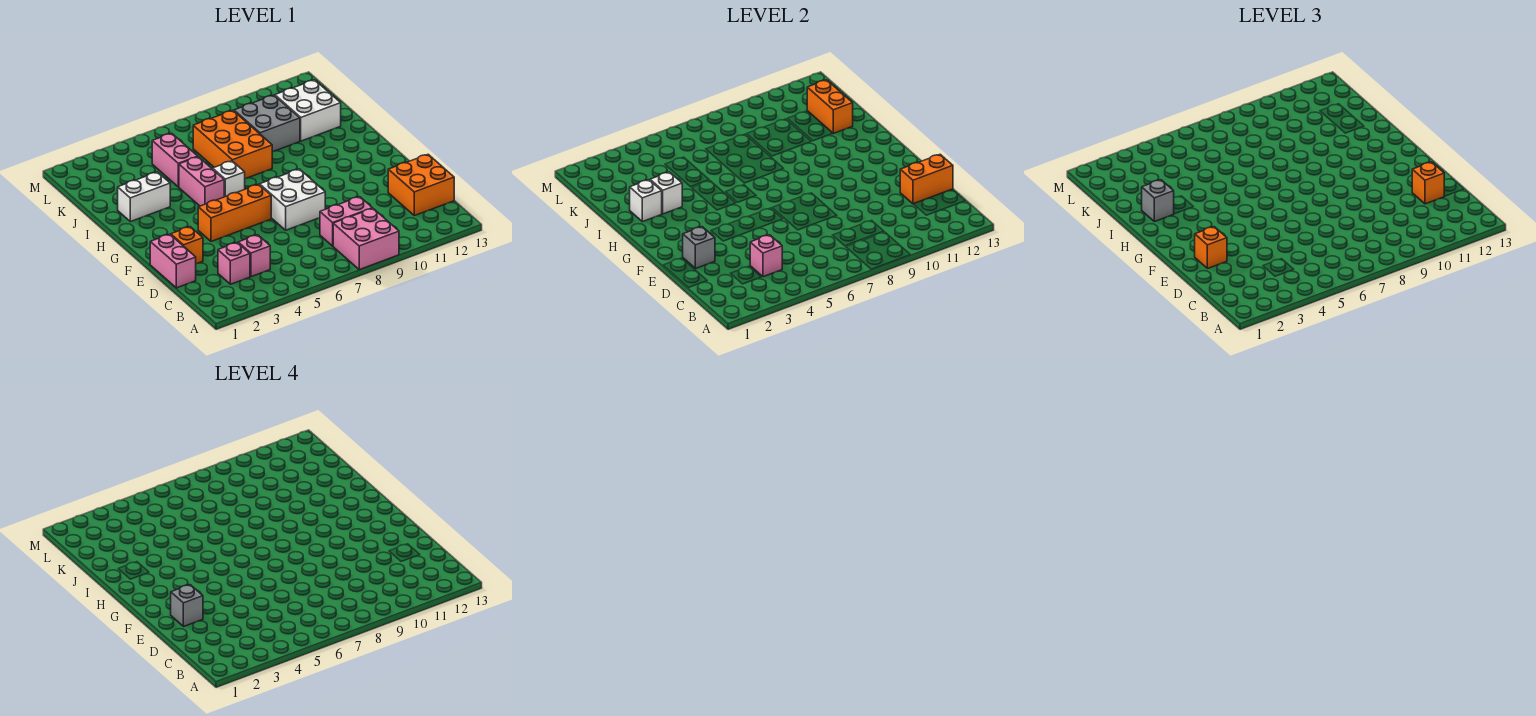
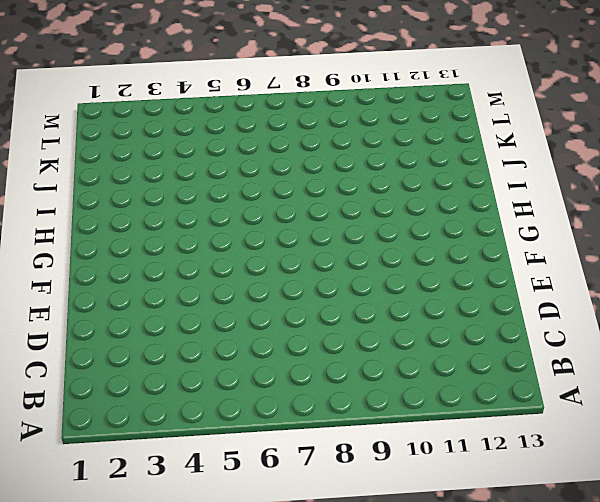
none -> pink brick A8:B9 level 1
none -> pink brick C3 level 1
none -> pink brick C4 level 1

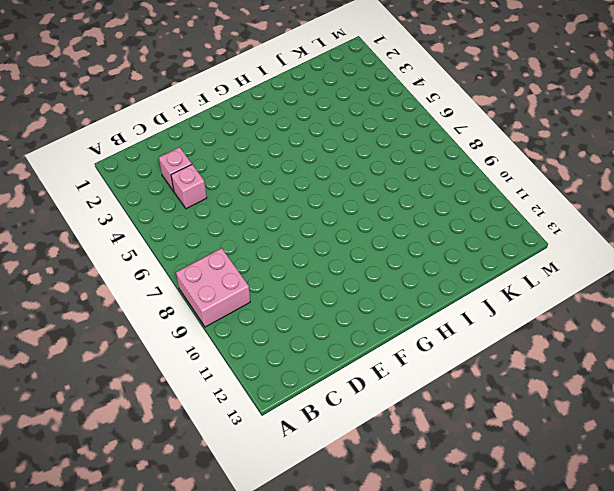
none -> pink brick C8:C9 level 1
none -> orange brick C12:D13 level 1
none -> pink brick D1:E1 level 1

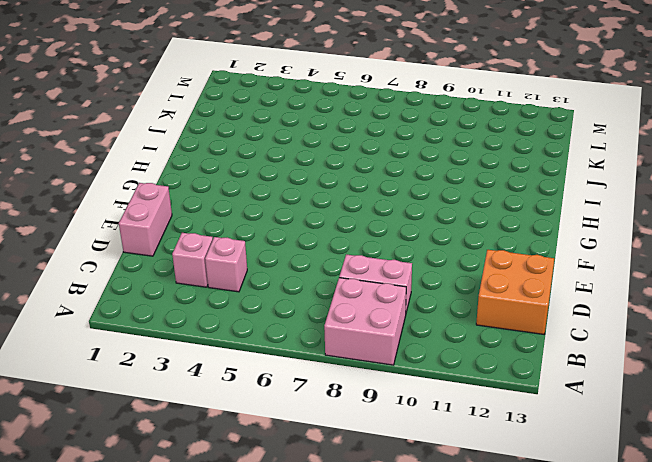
none -> orange brick E2 level 1
none -> white brick E7:F8 level 1
none -> orange brick F4:F6 level 1

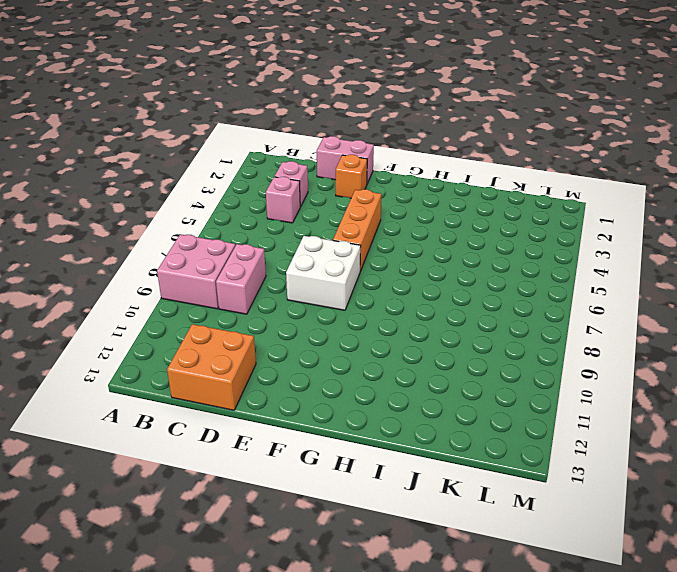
none -> pink brick H5:I5 level 1
none -> white brick H6 level 1
none -> white brick I2:I3 level 1

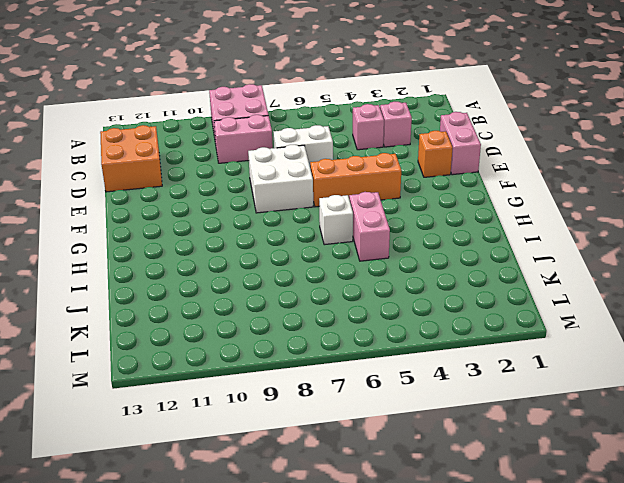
white brick D6:D7 level 1 -> white brick I2:I3 level 1
none -> orange brick I7:K8 level 1
none -> pink brick J5:K5 level 1
none -> grey brick J9:K10 level 1

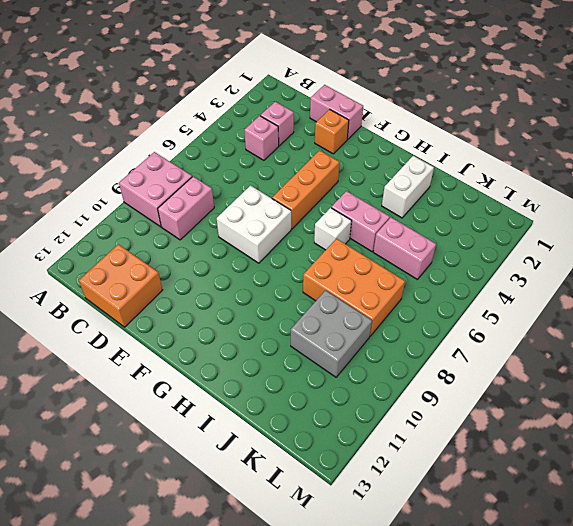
none -> white brick J11:K12 level 1
none -> pink brick C4 level 2
none -> orange brick D12:D13 level 2

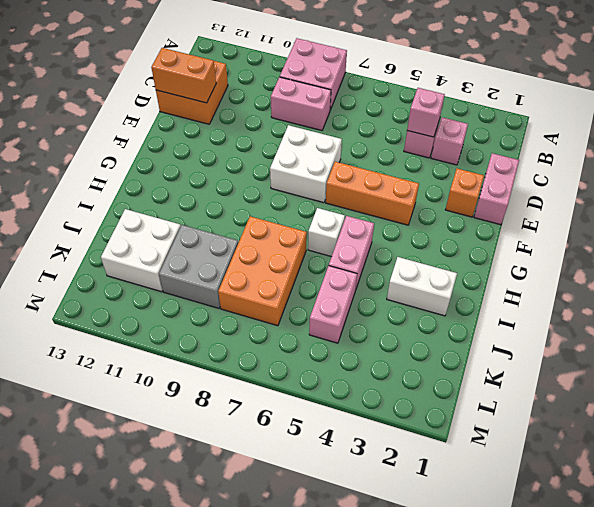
none -> grey brick E2 level 2
none -> white brick I2 level 2
none -> white brick I3 level 2

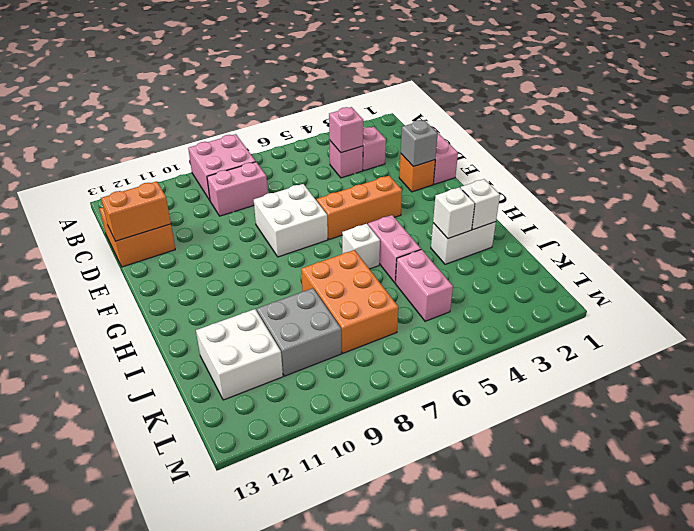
none -> orange brick J12:K12 level 2
none -> orange brick D12 level 3
none -> orange brick E2 level 3

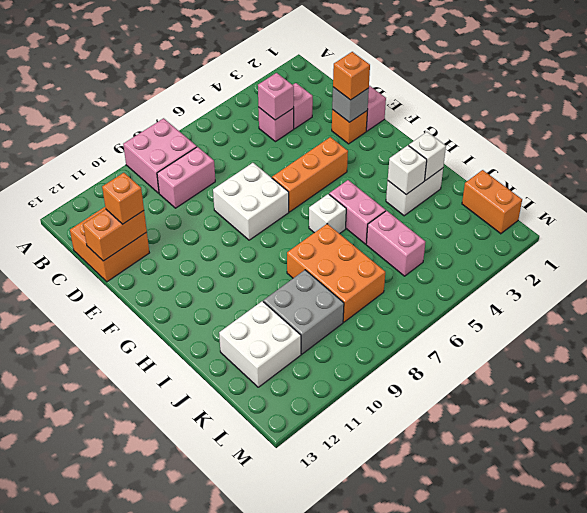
orange brick K1:L1 level 1 -> orange brick J12:K12 level 2
none -> grey brick I2 level 3
none -> grey brick E2 level 4

